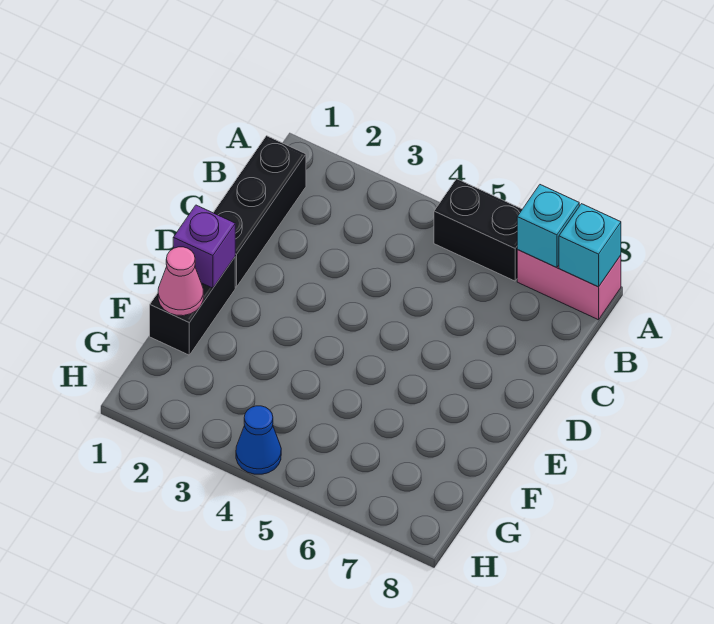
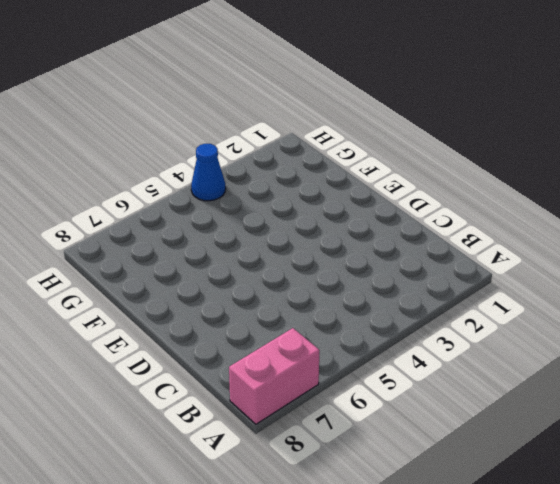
none -> black brick A5:A6 level 1
none -> black brick B1:D1 level 1

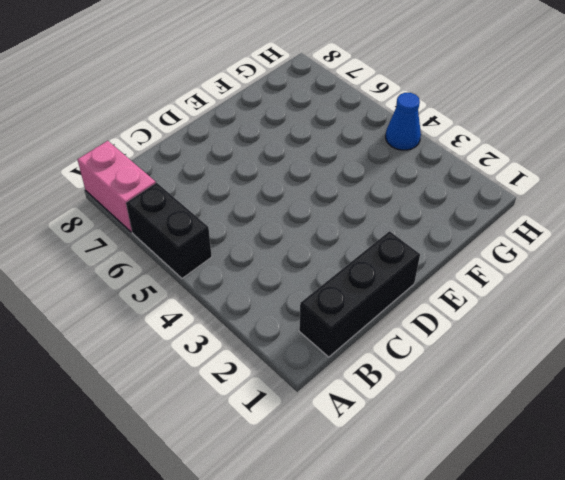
none -> black brick E1:F1 level 1
none -> cyan brick A7 level 2

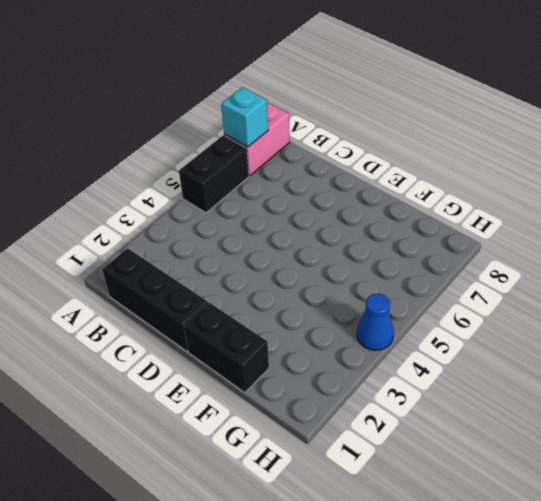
none -> cyan brick A8 level 2
none -> purple brick E1 level 2

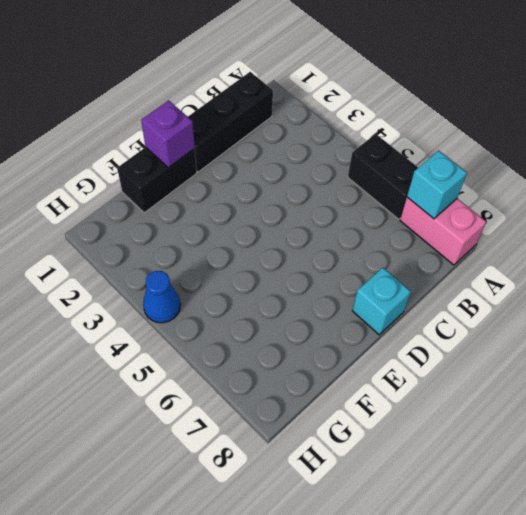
cyan brick D8 level 1 -> cyan brick A8 level 2
none -> pink cone F1 level 2

